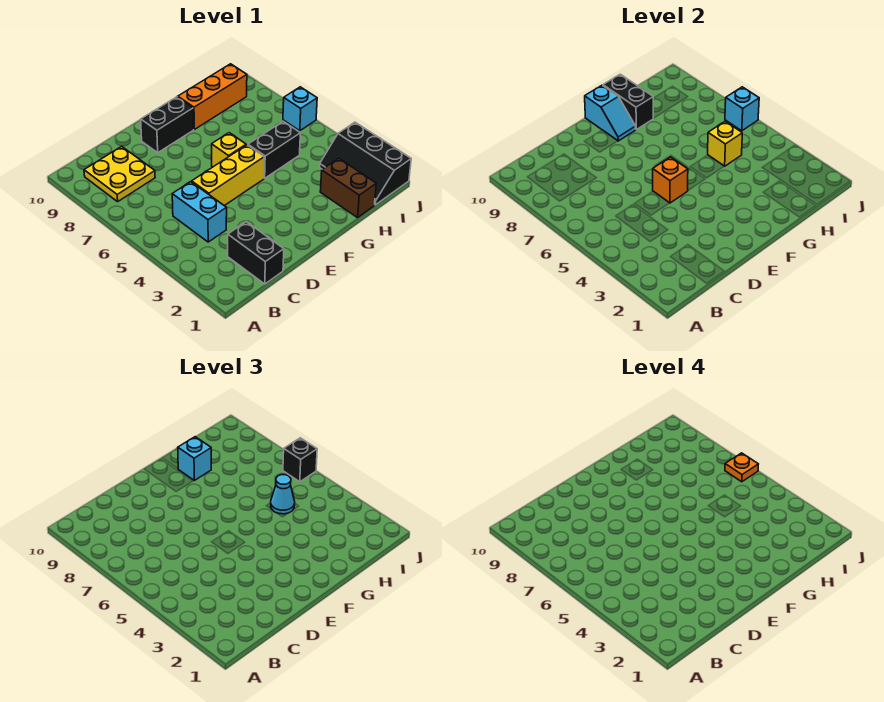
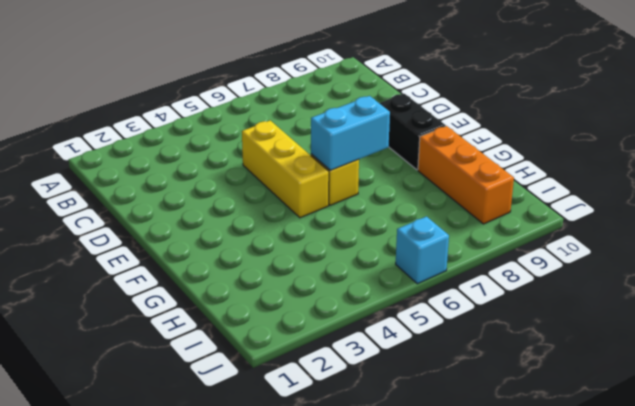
cyan brick F6:F7 level 2 -> cyan brick C4:C5 level 1
none -> yellow plate B8:C9 level 1
none -> black brick C1:C2 level 1
none -> black brick G5:H5 level 1

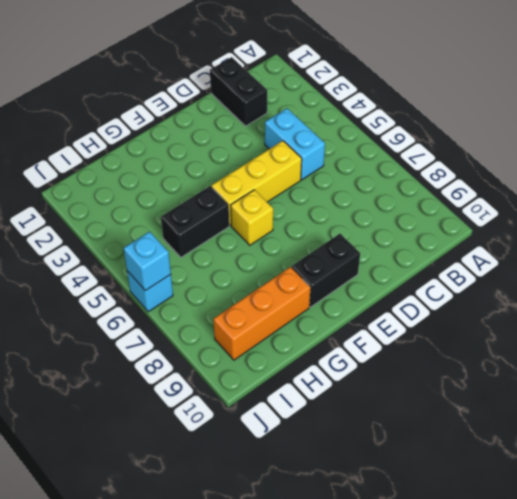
none -> yellow plate B8:C9 level 1
none -> brown brick H1:H2 level 1
none -> black slope I1:J3 level 1 top J

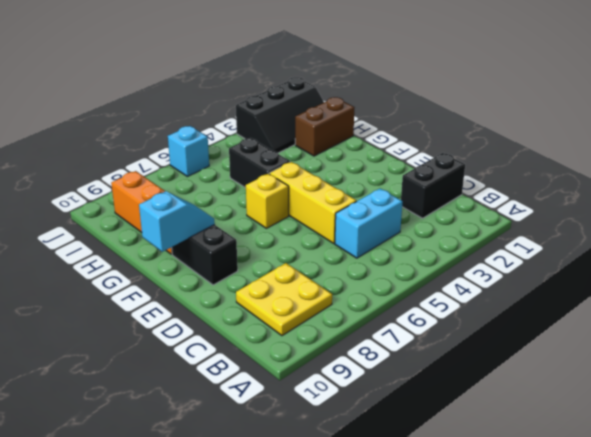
none -> orange brick E5 level 2
none -> black brick G9:G10 level 2
none -> yellow brick H5 level 2

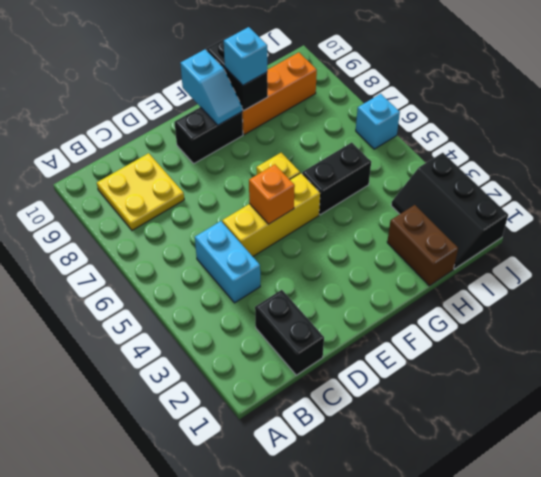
none -> yellow brick H5 level 2
none -> cyan brick J6 level 2
none -> cyan cone H5 level 3

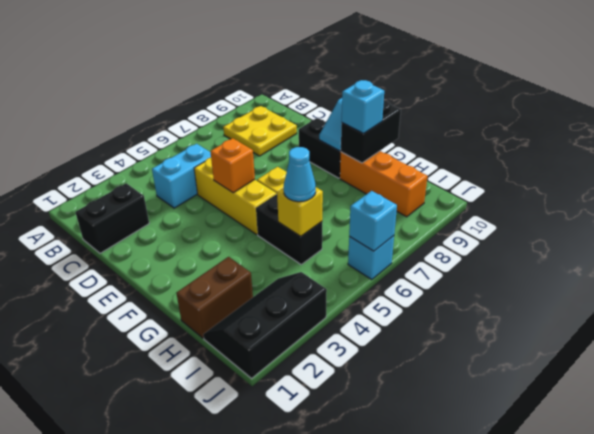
none -> black brick J6 level 3
none -> orange plate J6 level 4

